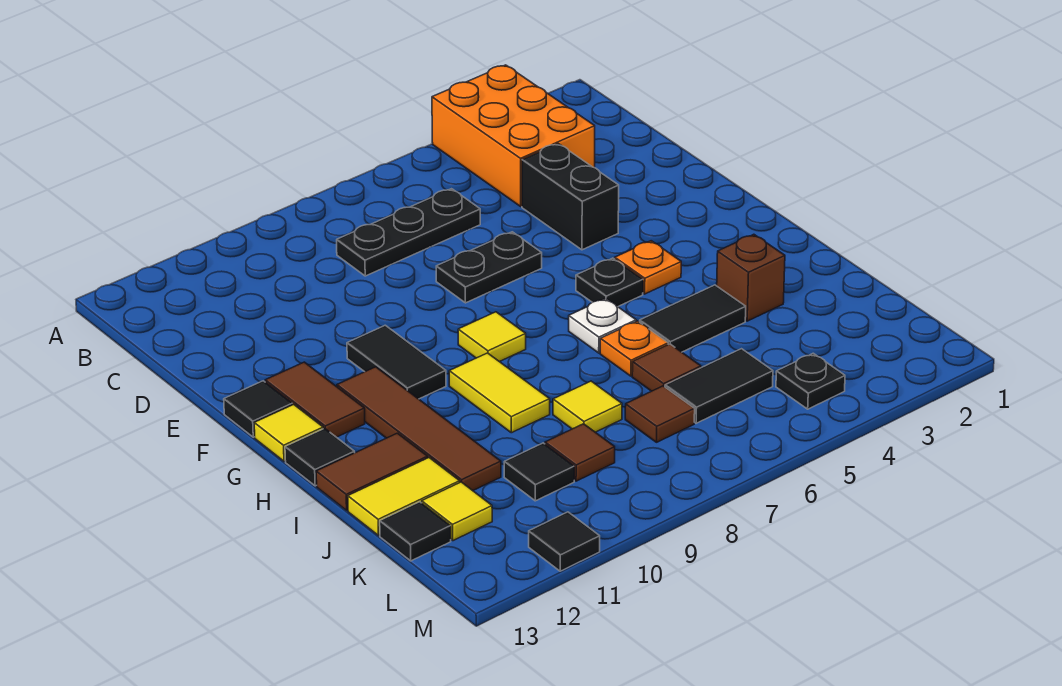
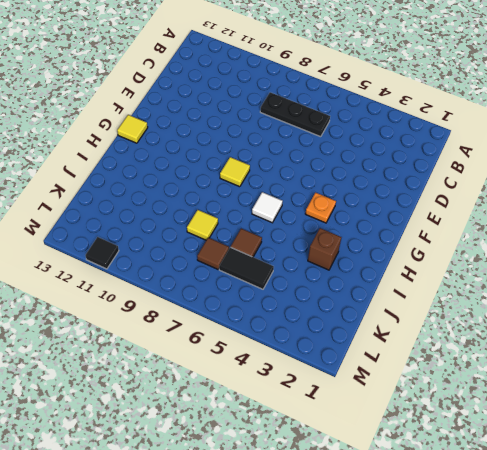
white tile H6 level 1 -> white plate H6 level 1
none -> orange brick A3:C4 level 1
none -> black brick D4:E4 level 1
none -> black plate E6:E7 level 1
none -> black tile F10:G10 level 1

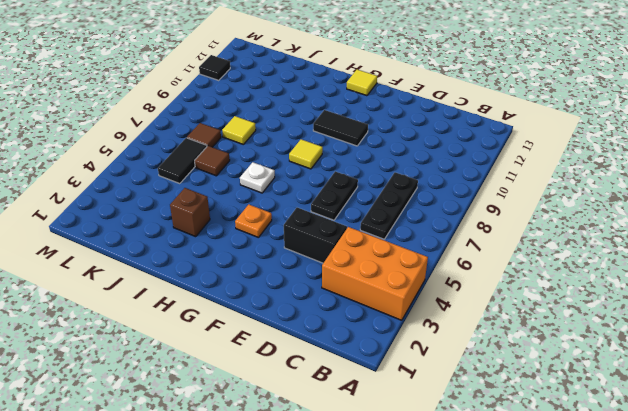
none -> brown tile F12:G12 level 1
none -> black tile F13 level 1
none -> black plate G5 level 1
none -> brown tile G11:J11 level 1

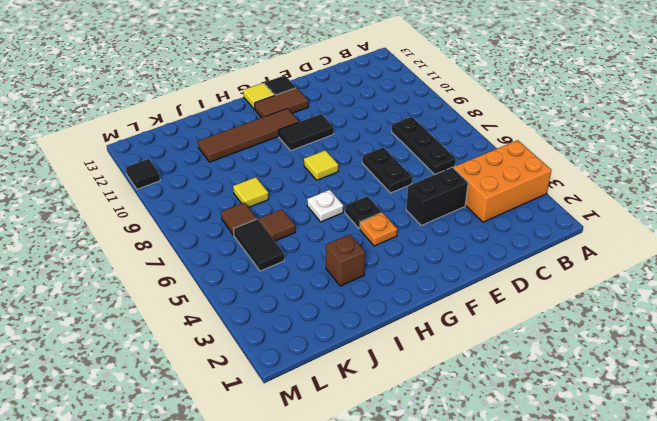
none -> yellow tile H9:I9 level 1
none -> black tile H13 level 1
none -> black tile I4:I5 level 1
none -> orange plate I6 level 1

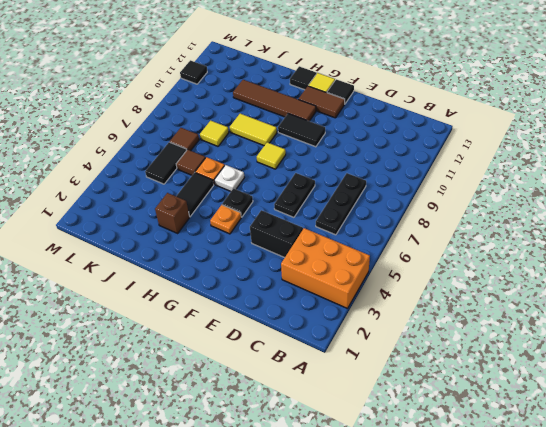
none -> brown tile I12:I13 level 1
none -> yellow tile J12:J13 level 1
none -> brown tile K9 level 1
none -> black tile K10 level 1

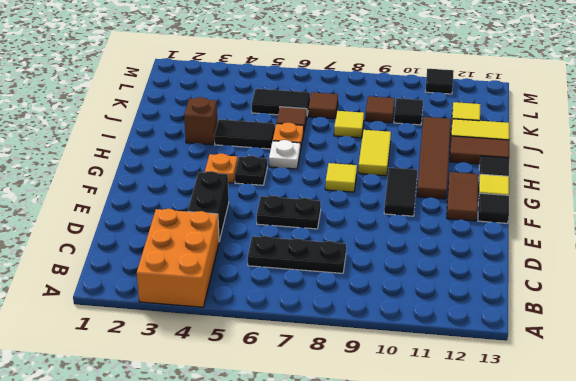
none -> black tile K13 level 1
none -> black plate L4 level 1

